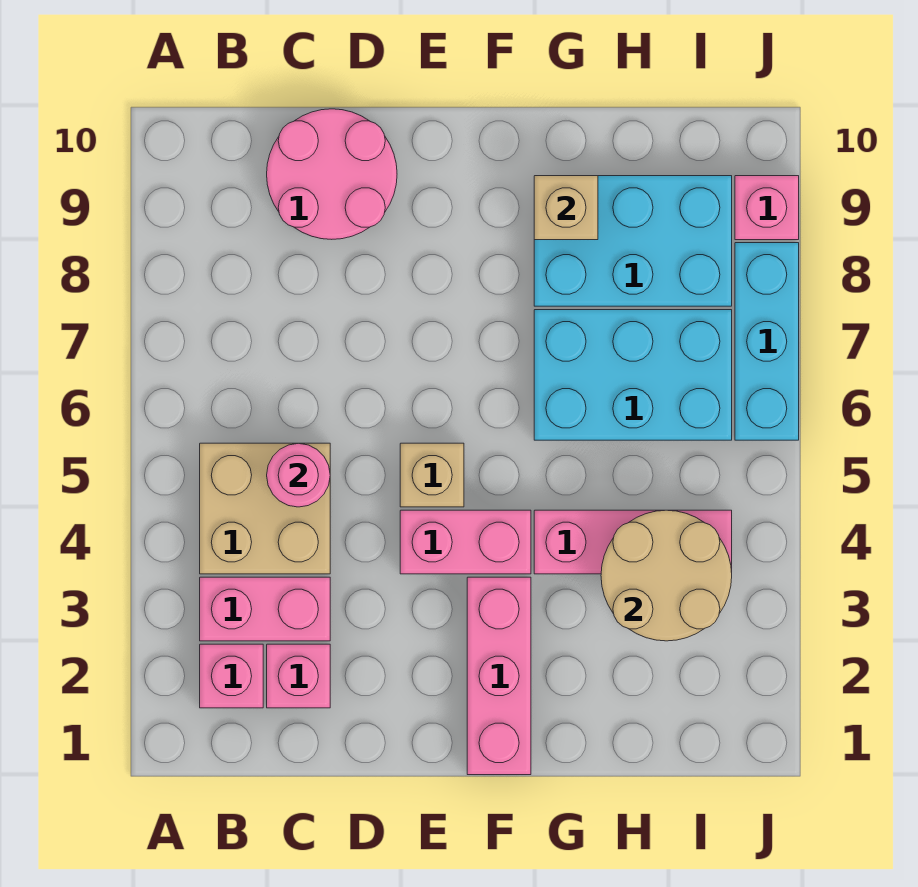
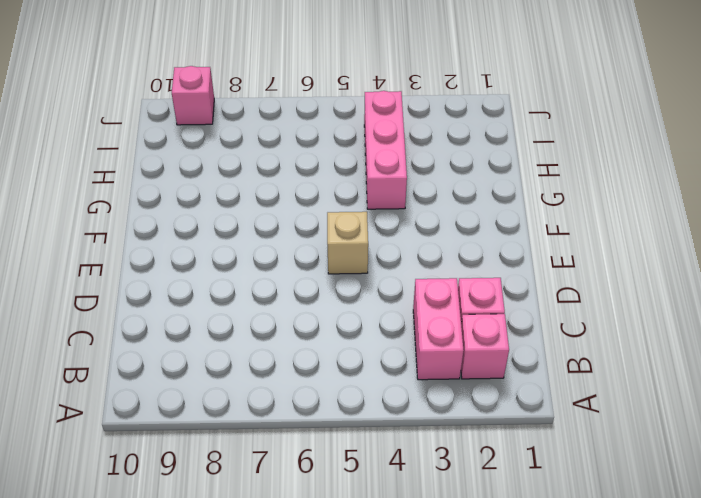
none -> tan brick B4:C5 level 1
none -> pink round brick C9:D10 level 1
none -> pink brick E4:F4 level 1

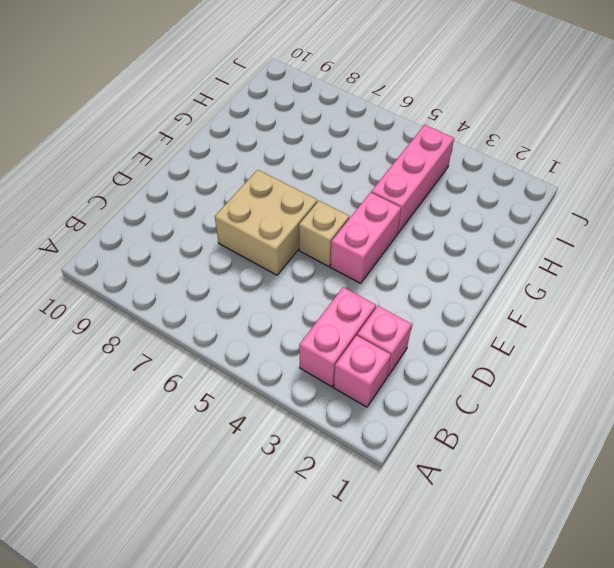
tan brick D6:E7 level 1 -> tan brick B4:C5 level 1
none -> pink round brick C9:D10 level 1
none -> pink brick F1:F3 level 1
none -> cyan brick G6:I7 level 1

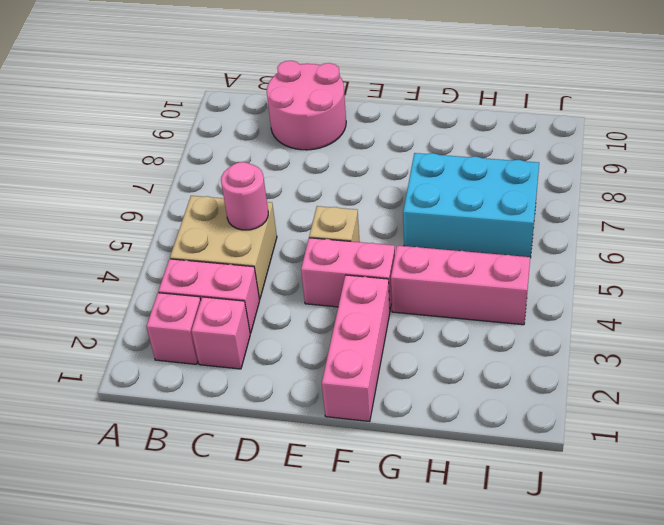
none -> cyan brick G8:I9 level 1
none -> cyan brick J6:J8 level 1
none -> pink brick J9 level 1

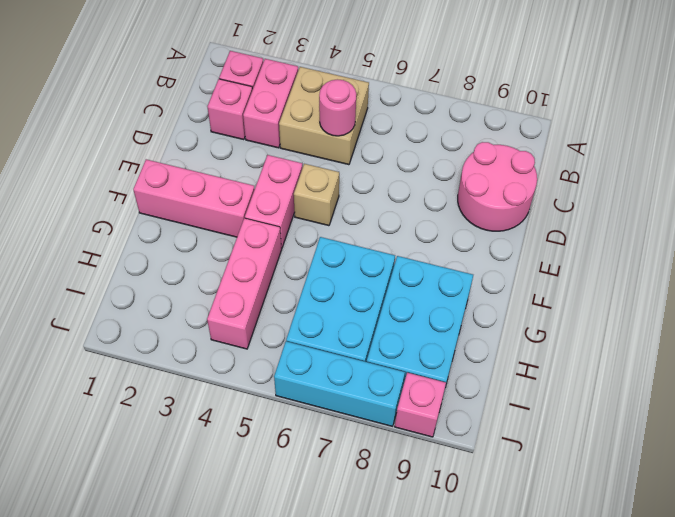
none -> tan brick G9 level 2
none -> tan round brick H3:I4 level 2

